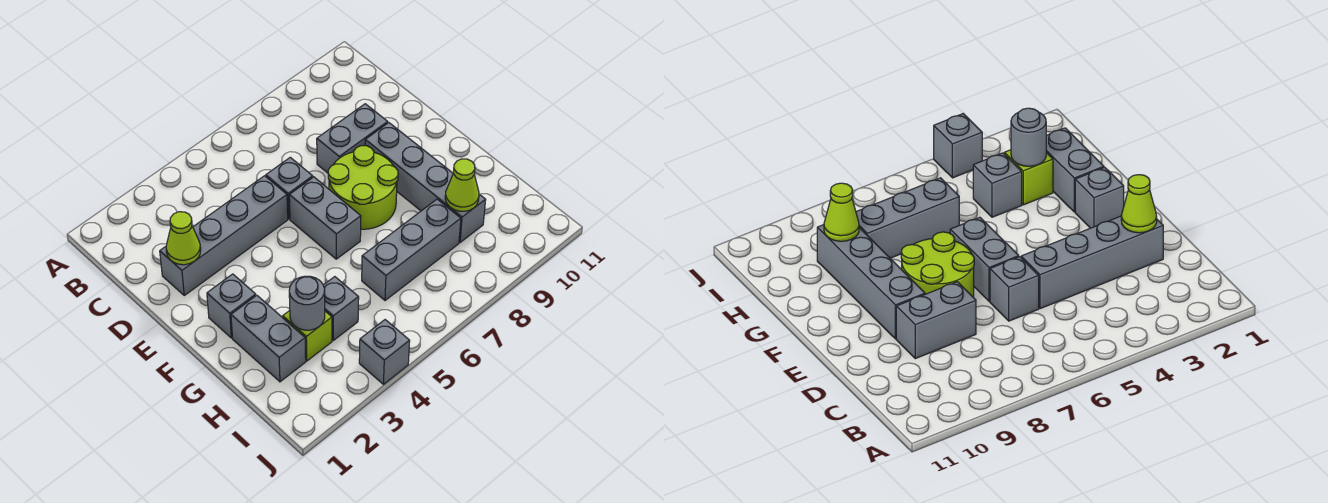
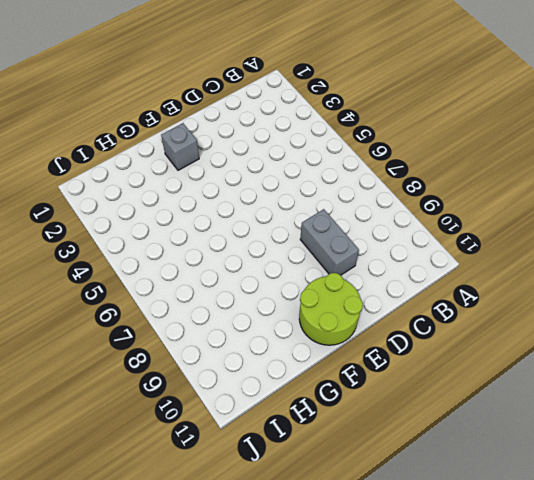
lime round brick E10:F11 level 1 -> lime round brick E7:F8 level 1
none -> grey brick D2:D5 level 1
none -> grey brick D6 level 1
none -> grey brick E6:F6 level 1

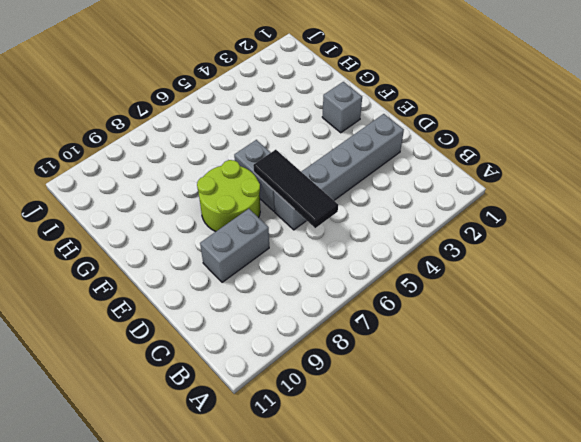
black tile C6:E6 level 2 -> none
none -> grey brick E9:H9 level 1
none -> grey brick G2:H2 level 1
none -> lime brick H3 level 1

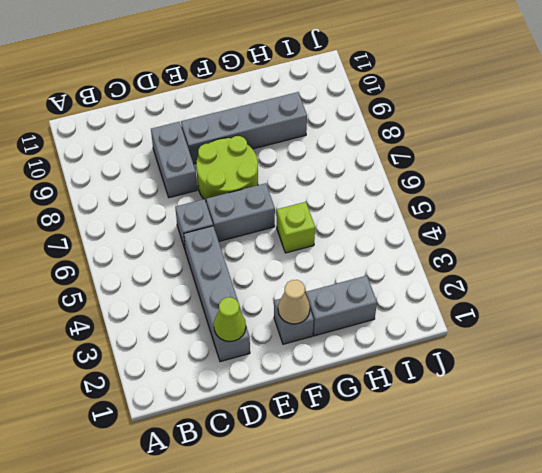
tan cone F2 level 2 -> none
lime brick G5 level 1 -> lime brick H3 level 1
none -> grey brick H4 level 1
none -> grey brick H6:H8 level 1
none -> grey brick J4 level 1

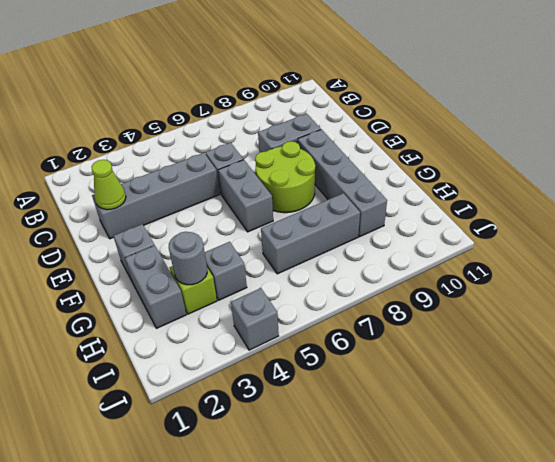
none -> lime cone H9 level 2

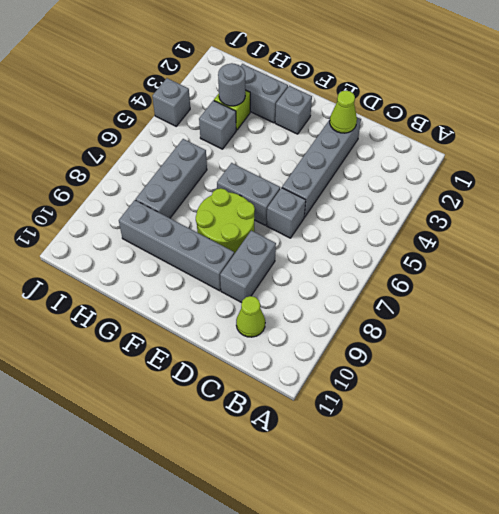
lime cone C10 level 1 -> lime cone H9 level 2

